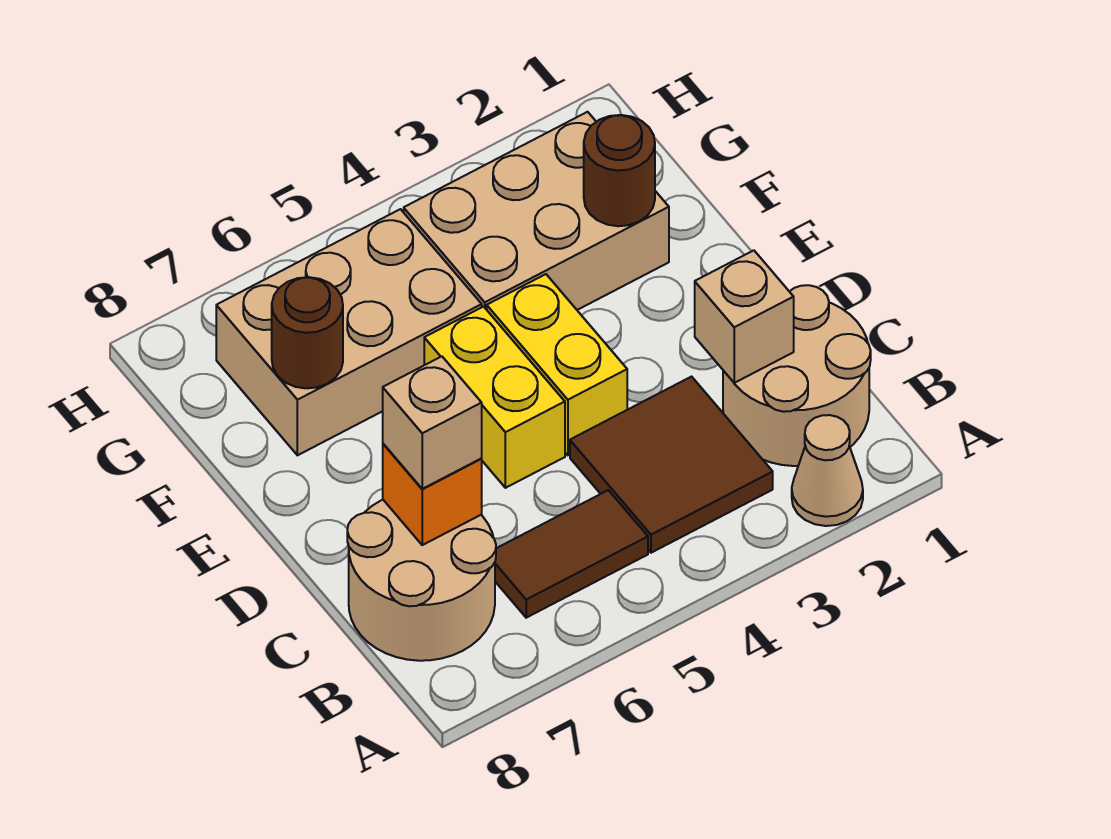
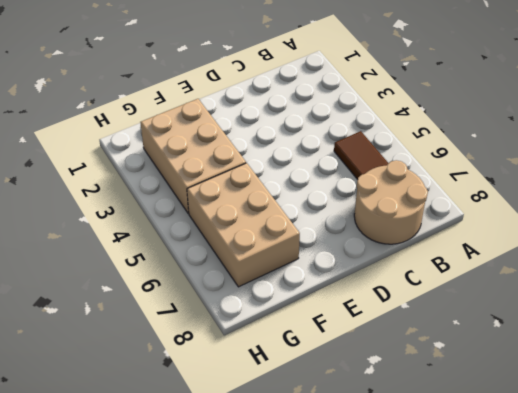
none -> tan cone A2 level 1
none -> tan round brick B1:C2 level 1
none -> brown tile B3:C4 level 1

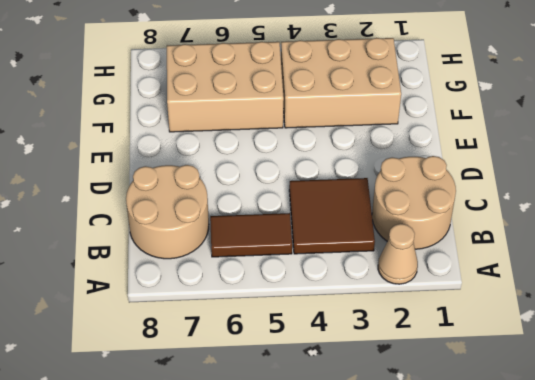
none -> yellow brick D4:E4 level 1
none -> yellow brick D5:E5 level 1
none -> tan brick C2 level 2

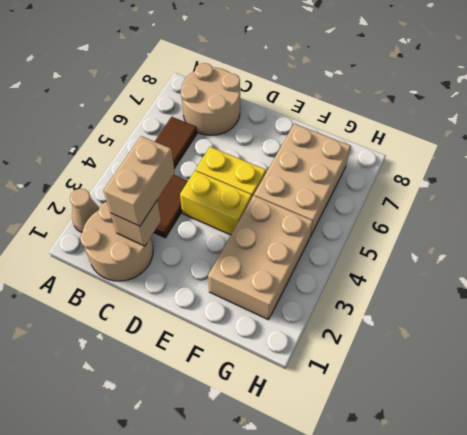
tan brick C2:C3 level 3 -> none
none -> orange brick C7 level 2
none -> brown round brick F2 level 2
none -> brown round brick F7 level 2

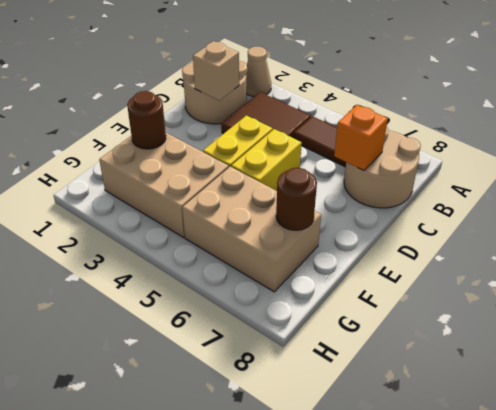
none -> tan brick C7 level 3

